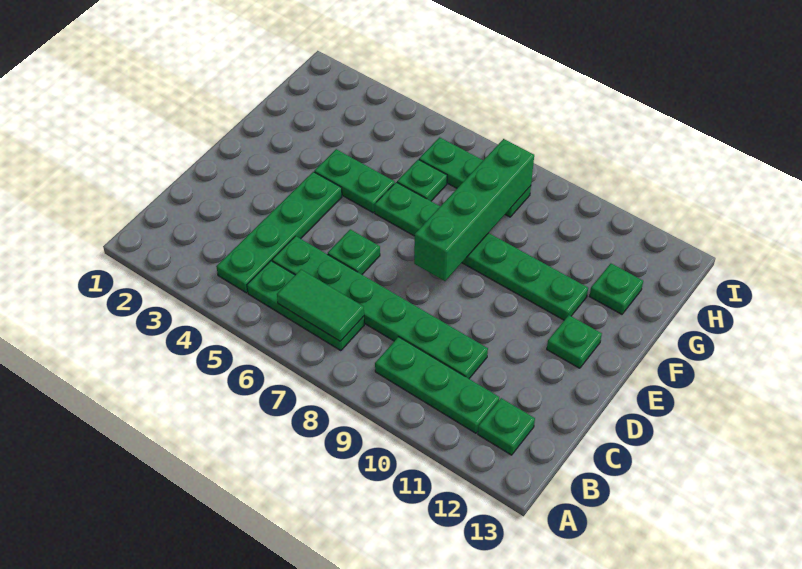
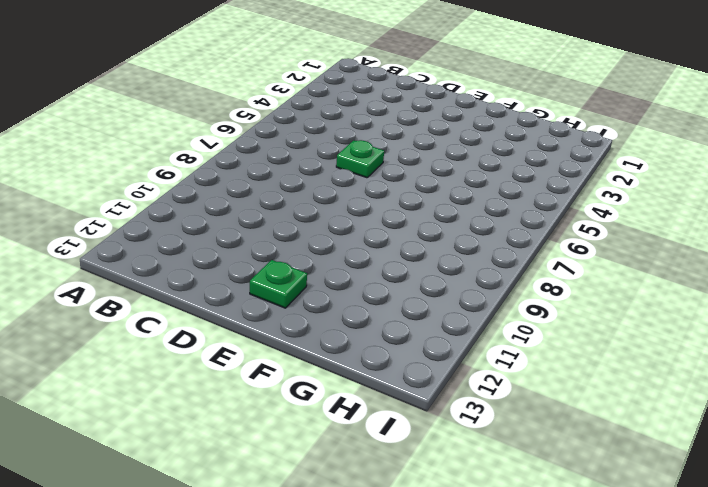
none -> green plate B4:E4 level 1
none -> green plate B5:B7 level 1
none -> green plate B9:B11 level 1

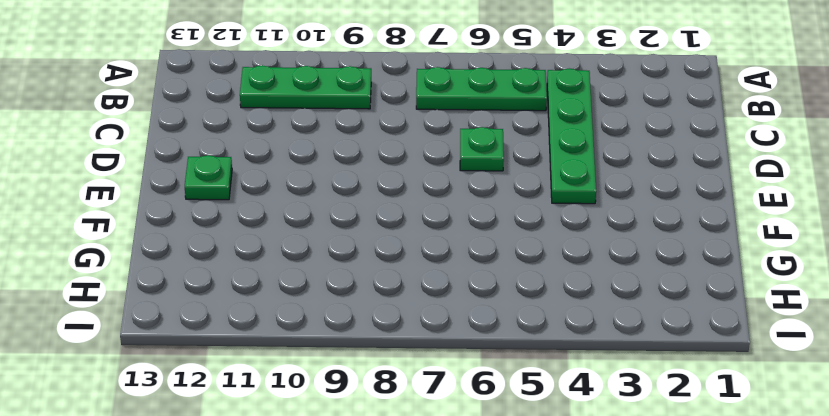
none -> green plate B12 level 1
none -> green plate C5:C10 level 1
none -> green plate F4:F5 level 1

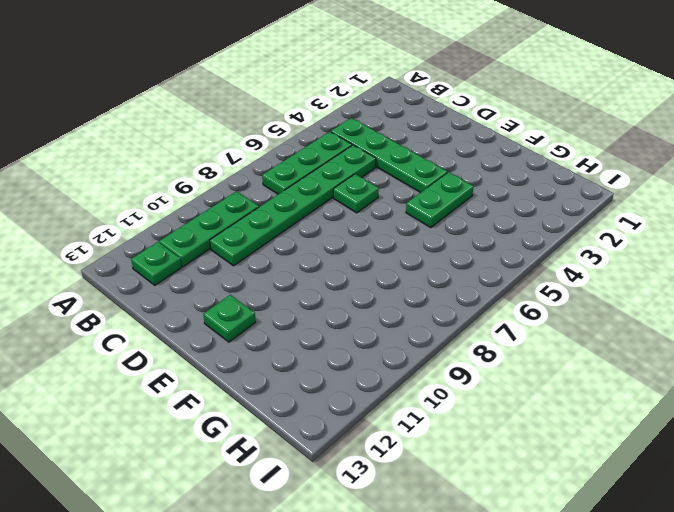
none -> green plate F6:F11 level 1
none -> green plate G6 level 1
none -> green plate G12 level 1

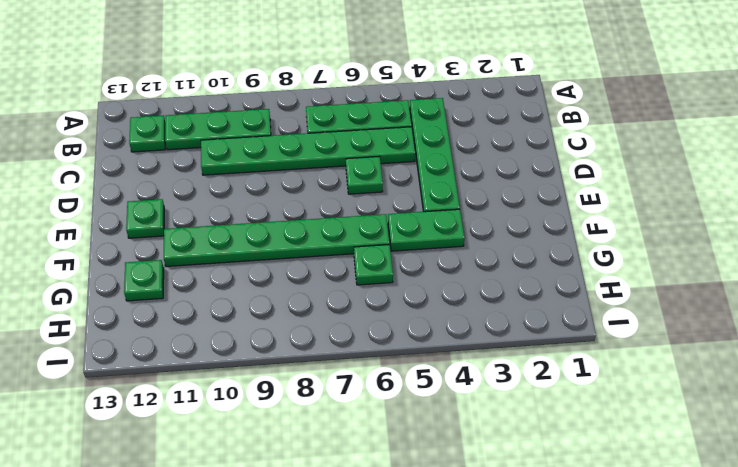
none -> green plate H6:H8 level 1
none -> green tile B6:B7 level 2
none -> green brick E8:H8 level 2

